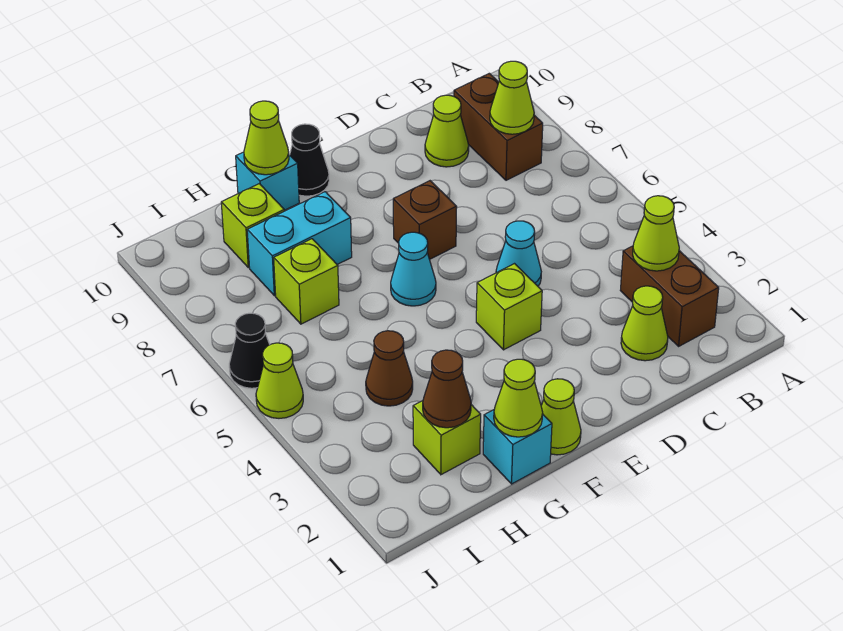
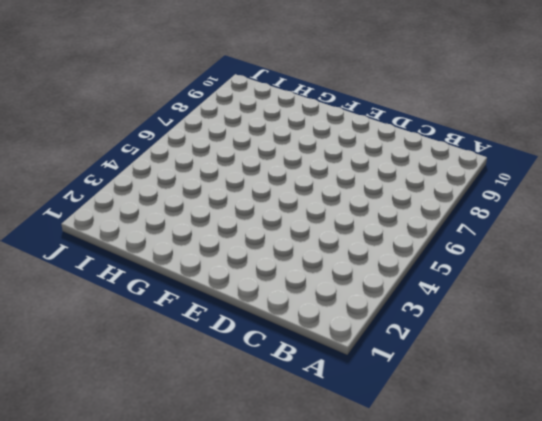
none -> brown brick B2:B3 level 1
none -> brown brick B8:B9 level 1
none -> lime cone C2 level 1

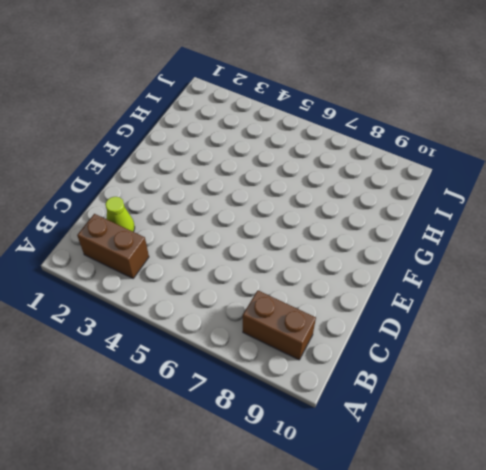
none -> lime cone C9 level 1
none -> cyan cone D5 level 1
none -> lime brick E4 level 1

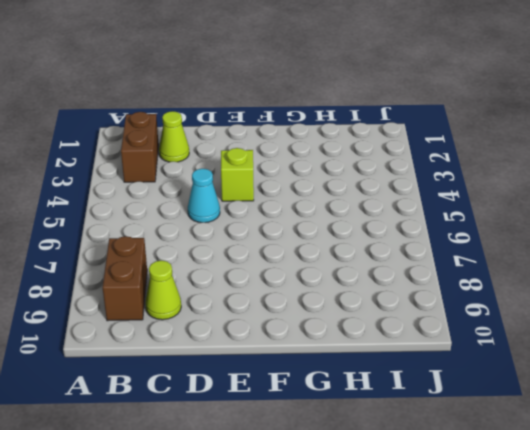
none -> brown brick E7 level 1
none -> lime cone F1 level 1
none -> cyan cone F6 level 1

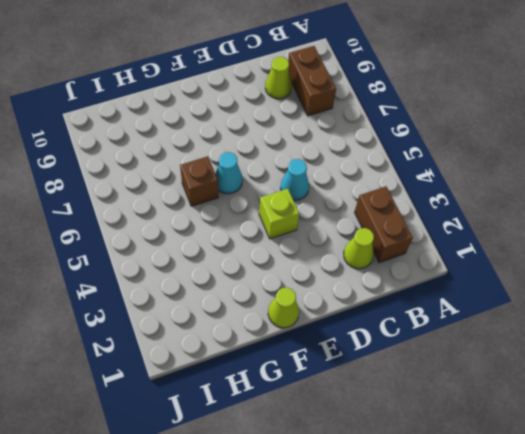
brown brick G6 level 1 -> brown brick E7 level 1
none -> black cone F10 level 1
none -> cyan brick G1 level 1
none -> cyan brick G8:H8 level 1

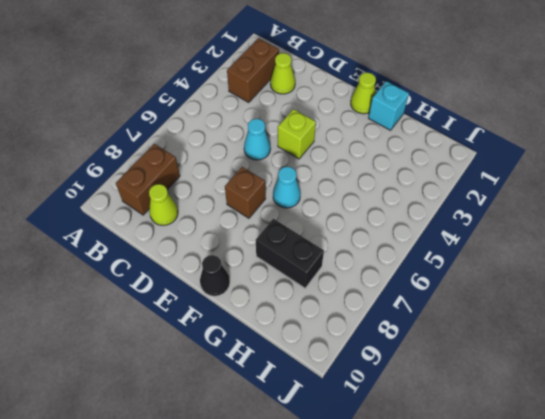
black brick G8:H8 level 1 -> cyan brick G8:H8 level 1
none -> cyan brick G10 level 1
none -> lime brick H2 level 1
none -> brown cone H4 level 1

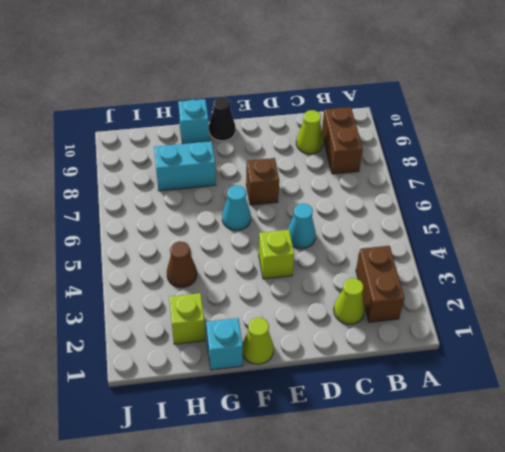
none -> lime brick H7 level 1
none -> lime brick H9 level 1
none -> lime cone J5 level 1

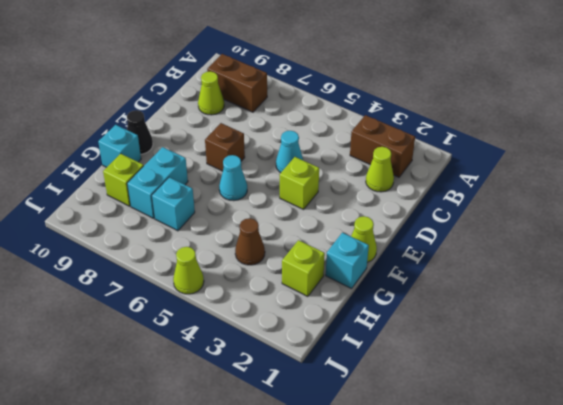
cyan brick H7 level 1 -> lime brick H7 level 1
none -> black cone J6 level 1
none -> lime cone B3 level 2
none -> lime cone B8 level 2

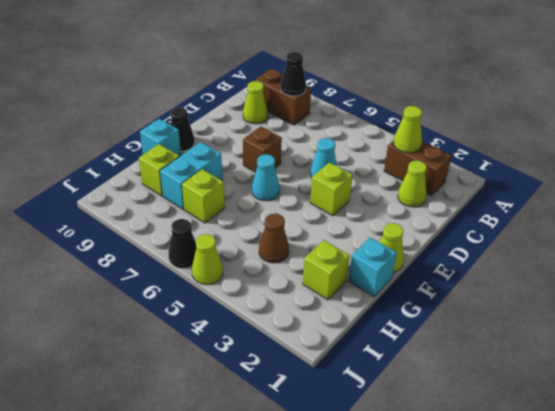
black cone B8 level 2 -> lime cone B8 level 2
none -> lime cone G1 level 2
none -> lime cone G10 level 2
none -> brown cone H2 level 2

